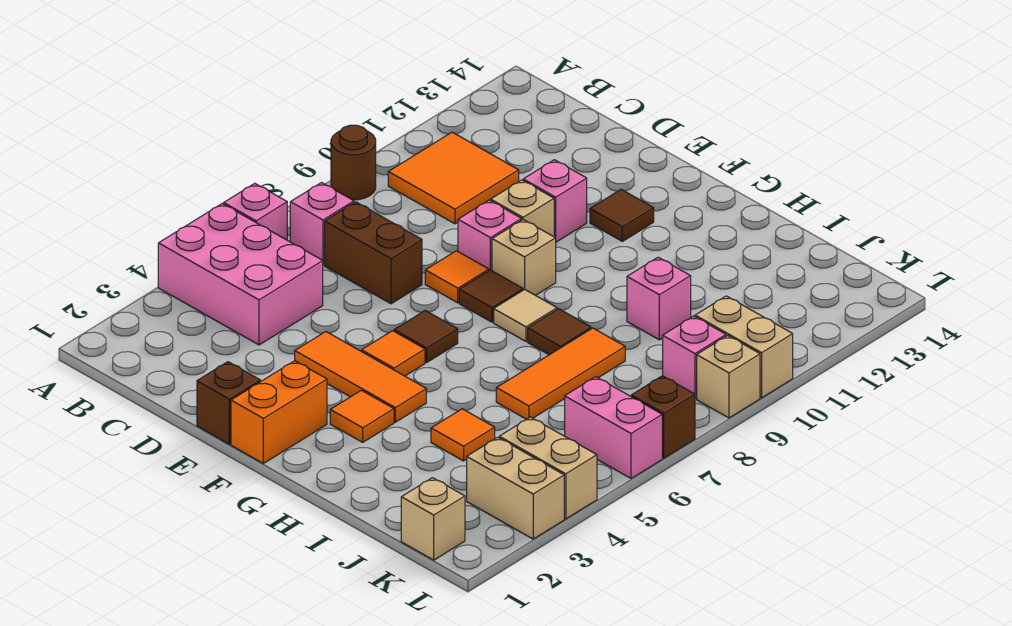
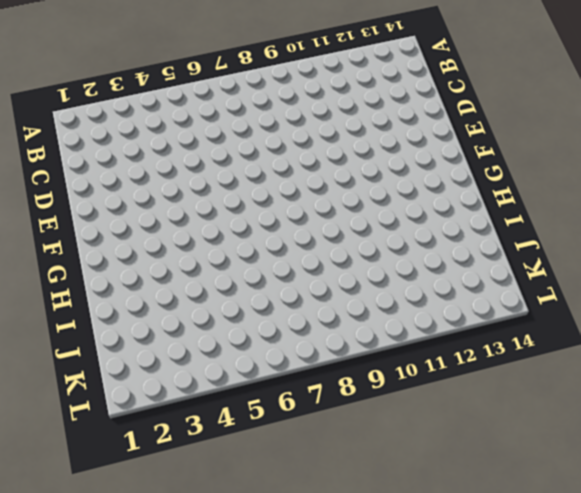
none -> pink brick A4:C5 level 1
none -> pink brick A6 level 1
none -> brown round brick A9 level 1
none -> pink brick B7 level 1

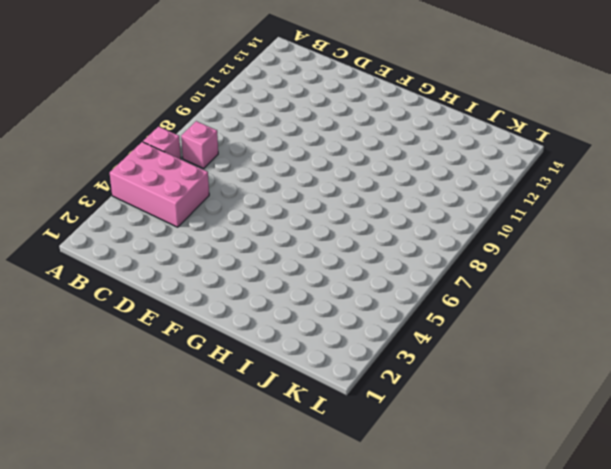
none -> brown round brick A9 level 1
none -> orange tile B10:C11 level 1
none -> brown brick C7:D7 level 1
none -> brown brick E1 level 1

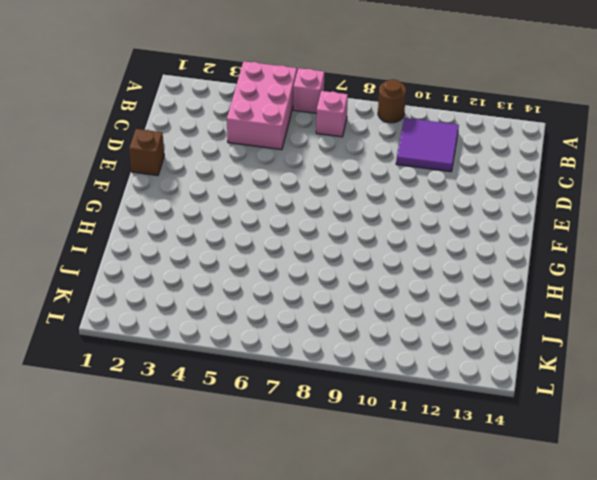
purple tile B10:C11 level 1 -> orange tile B10:C11 level 1
none -> brown brick C7:D7 level 1
none -> orange tile E4:G4 level 1
none -> orange tile E8 level 1
none -> pink brick E9 level 1

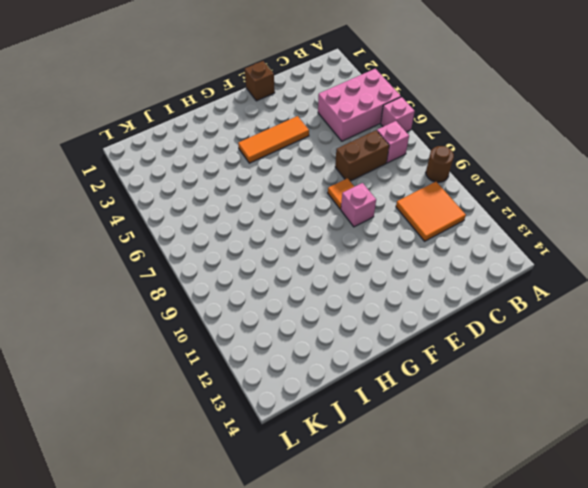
none -> tan brick E10 level 1
none -> pink brick E11 level 1
none -> orange brick F1:F2 level 1
none -> orange tile F5 level 1

